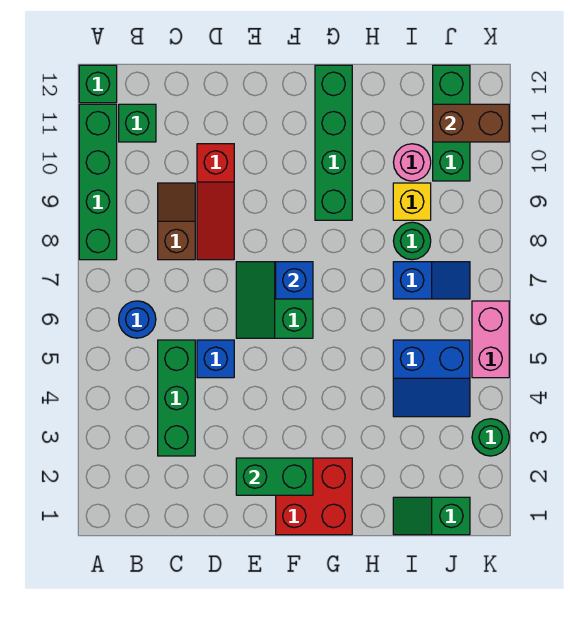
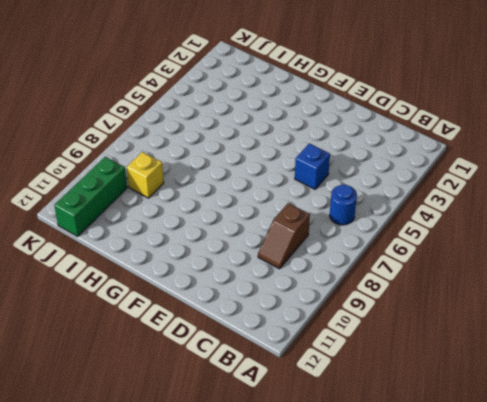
none -> green brick A8:A11 level 1
none -> green brick A12 level 1
none -> green brick B11 level 1

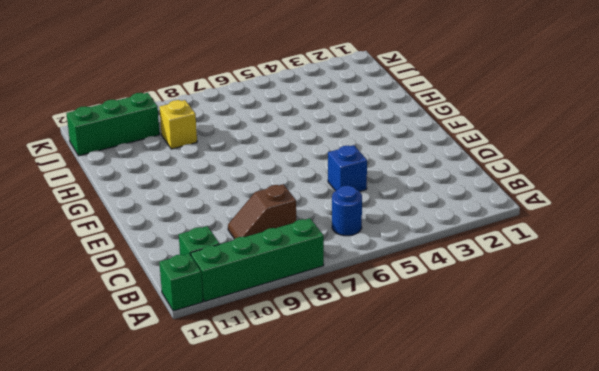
none -> green brick C3:C5 level 1
none -> red slope D8:D10 level 1 top 10
none -> green slope E6:F7 level 1 top F

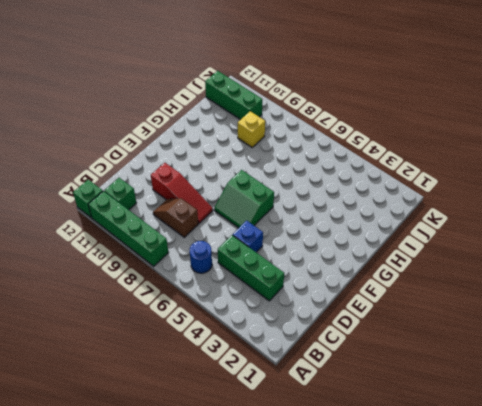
none -> red brick F1:G2 level 1
none -> green brick G9:G12 level 1
none -> green slope I1:J1 level 1 top J

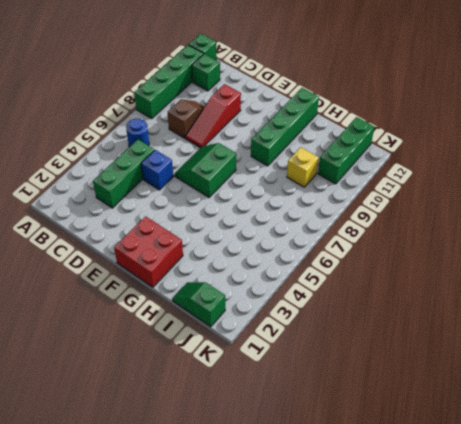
none -> blue slope I4:J5 level 1 top 5
none -> blue slope I7:J7 level 1 top I
none -> green round brick I8 level 1

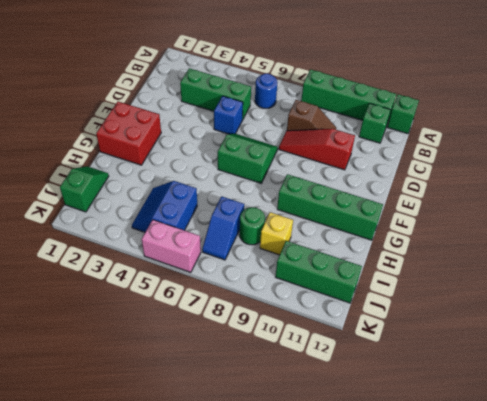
none -> pink round brick I10 level 1
none -> green round brick K3 level 1
none -> green brick E2:F2 level 2

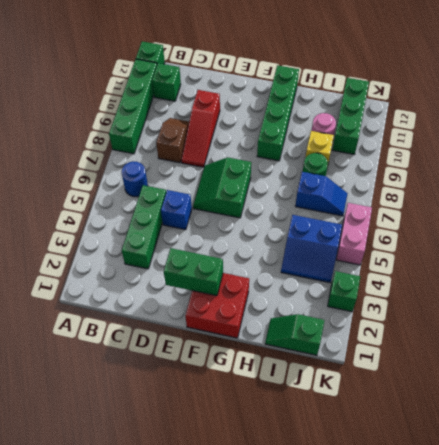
green brick K3 level 1 -> green round brick K3 level 1
none -> blue brick F7 level 2
none -> brown brick J11:K11 level 2

